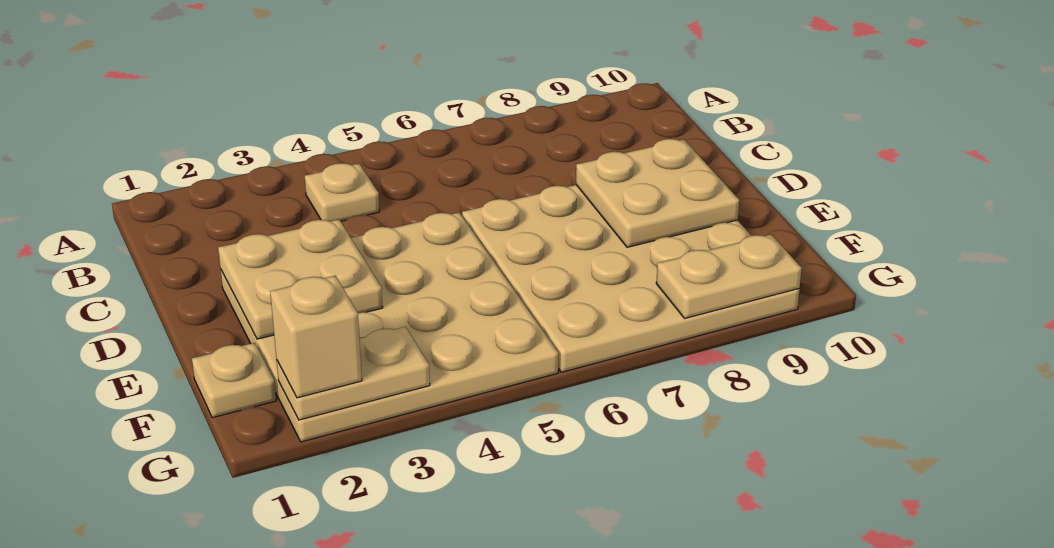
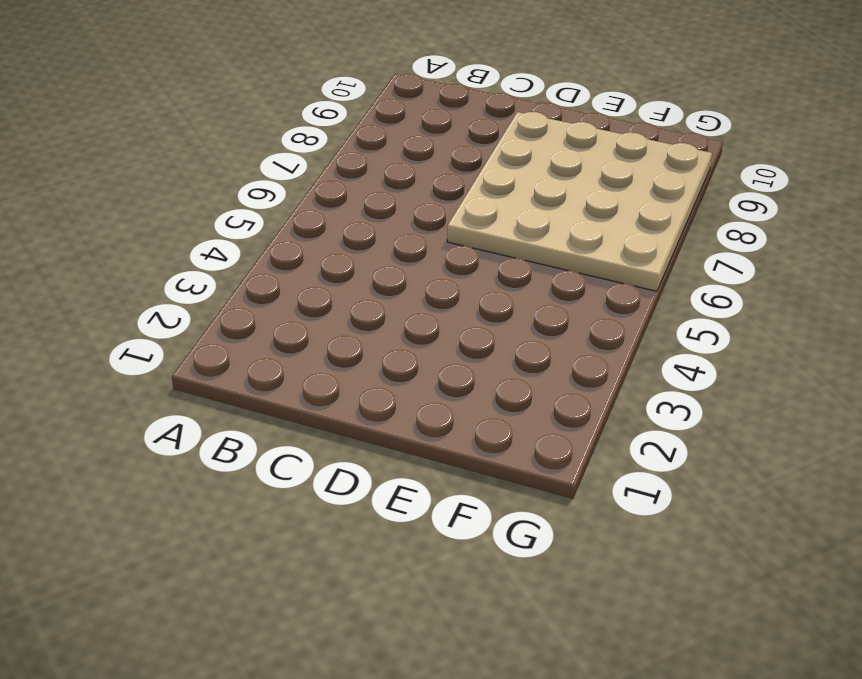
none -> tan plate B4 level 1
none -> tan plate D2:G5 level 1

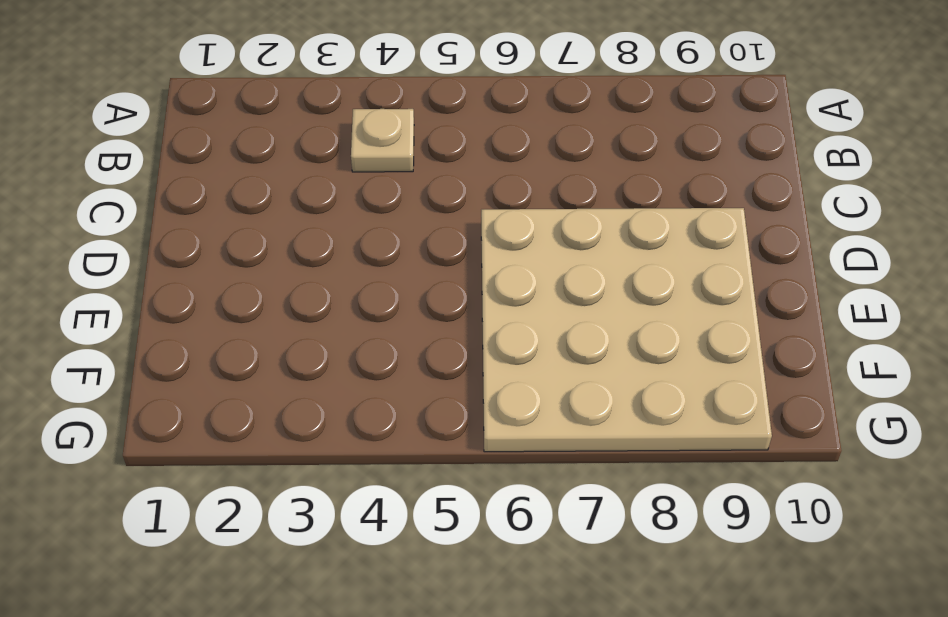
none -> tan plate D2:G5 level 1
none -> tan plate F1 level 1

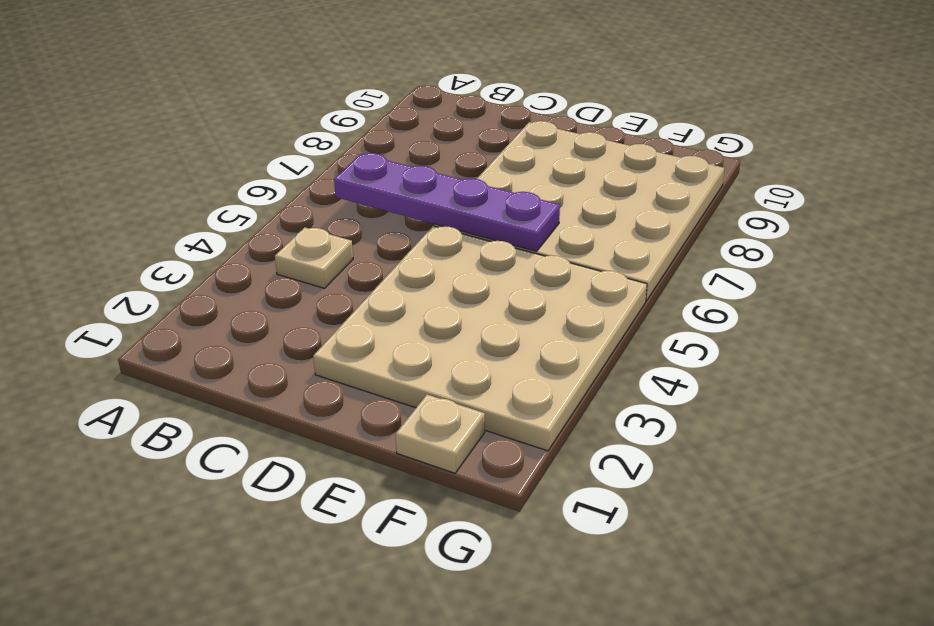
purple plate B6:E6 level 2 -> none
none -> tan plate D2:E3 level 2
none -> tan plate D8:E9 level 2

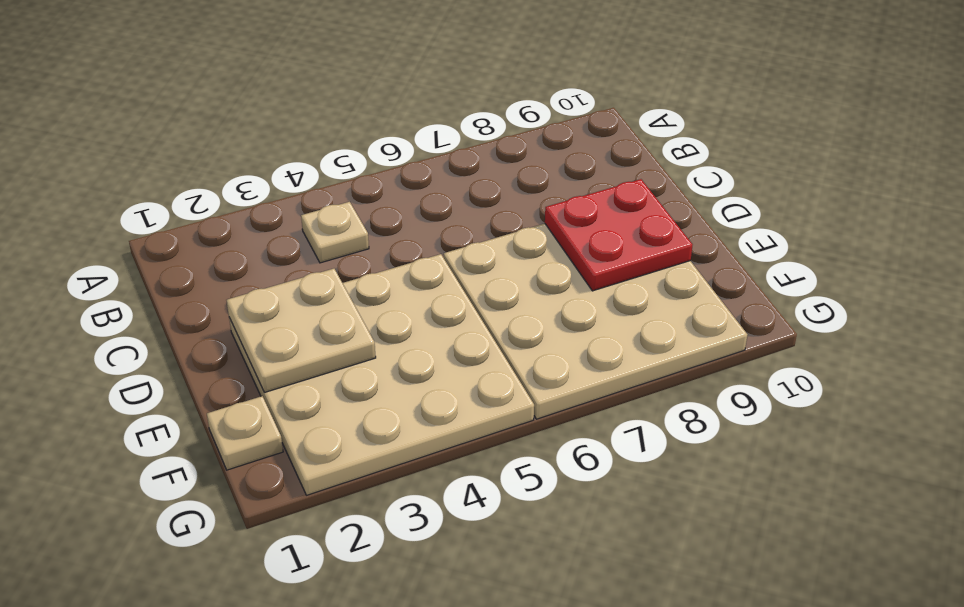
red plate D8:E9 level 2 -> tan plate D8:E9 level 2
none -> tan plate G2:G3 level 2
none -> tan plate G8:G9 level 2

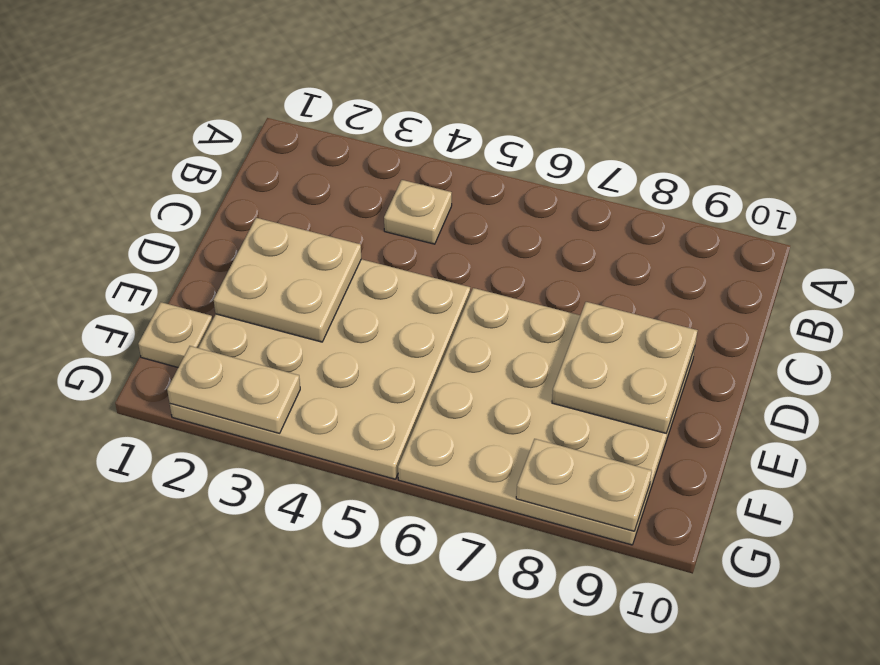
none -> tan brick G2 level 3

